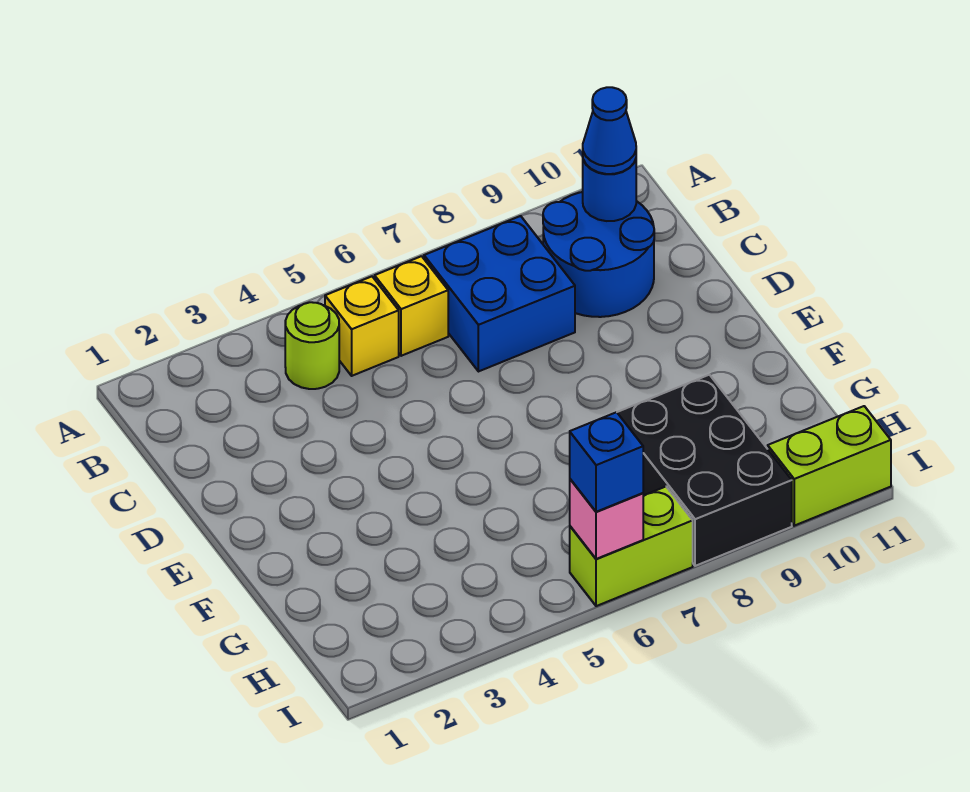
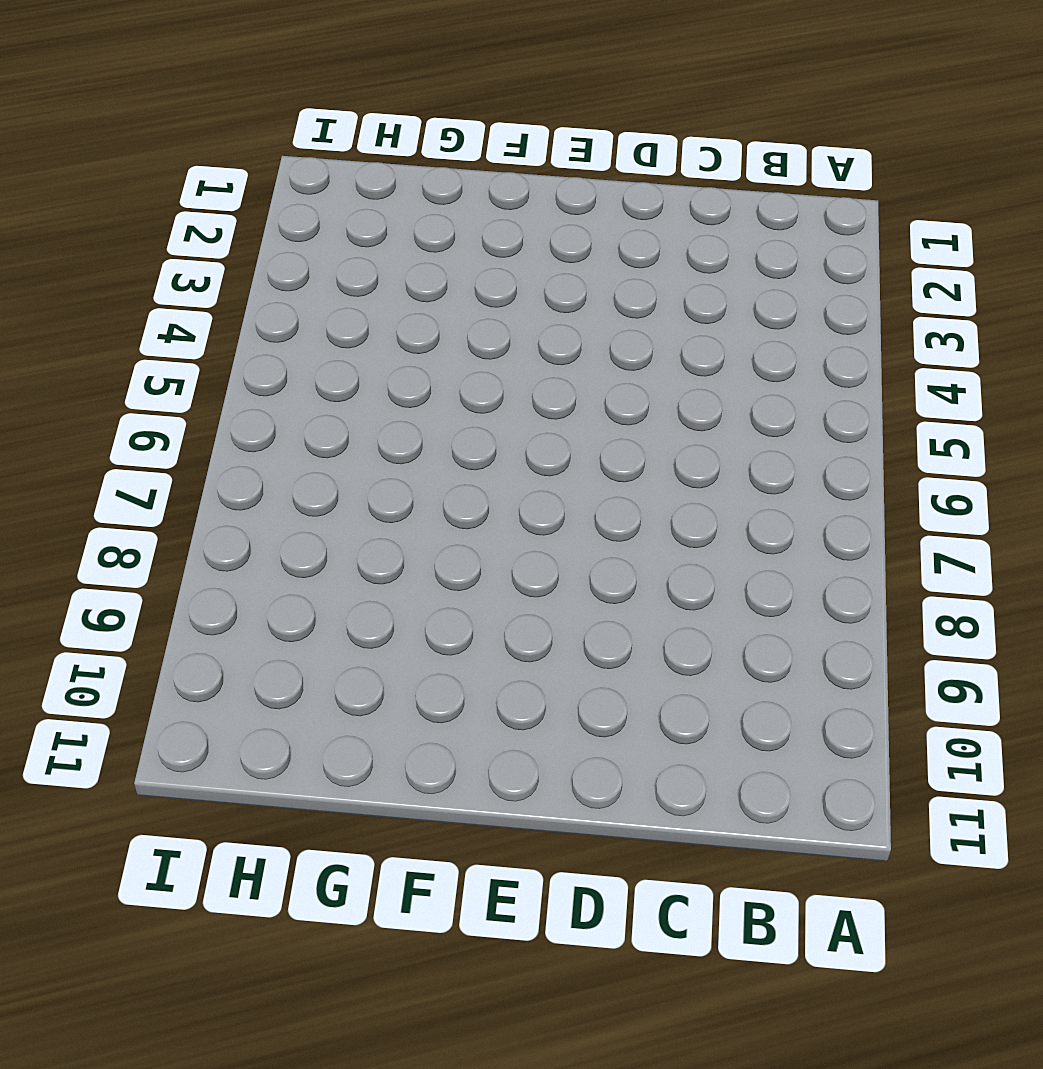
none -> lime round brick B4 level 1
none -> yellow brick B5 level 1
none -> yellow brick B6 level 1

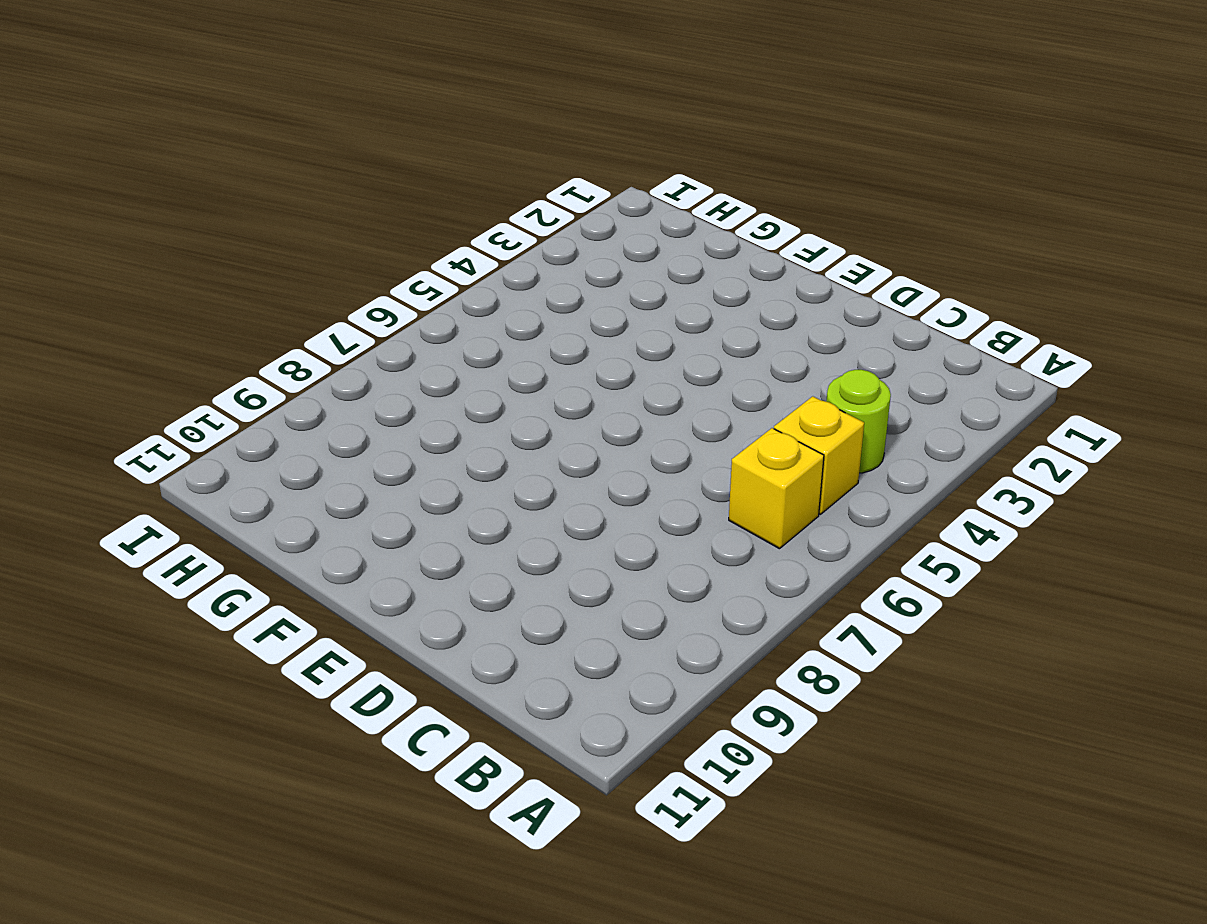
none -> blue brick B7:C8 level 1
none -> blue round brick B9:C10 level 1
none -> black brick G8:I9 level 1

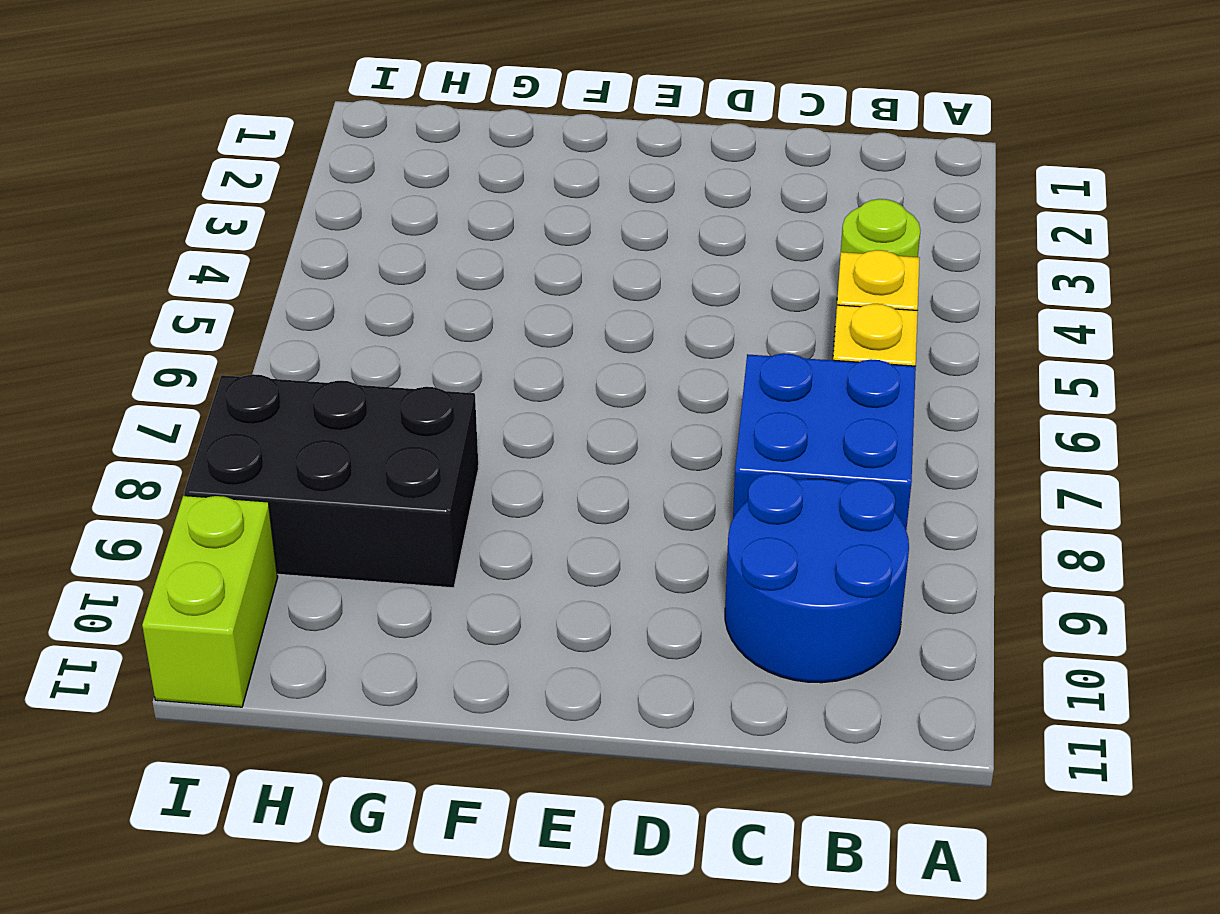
none -> lime brick I6:I7 level 1
none -> blue round brick B10 level 2
none -> pink brick I6 level 2

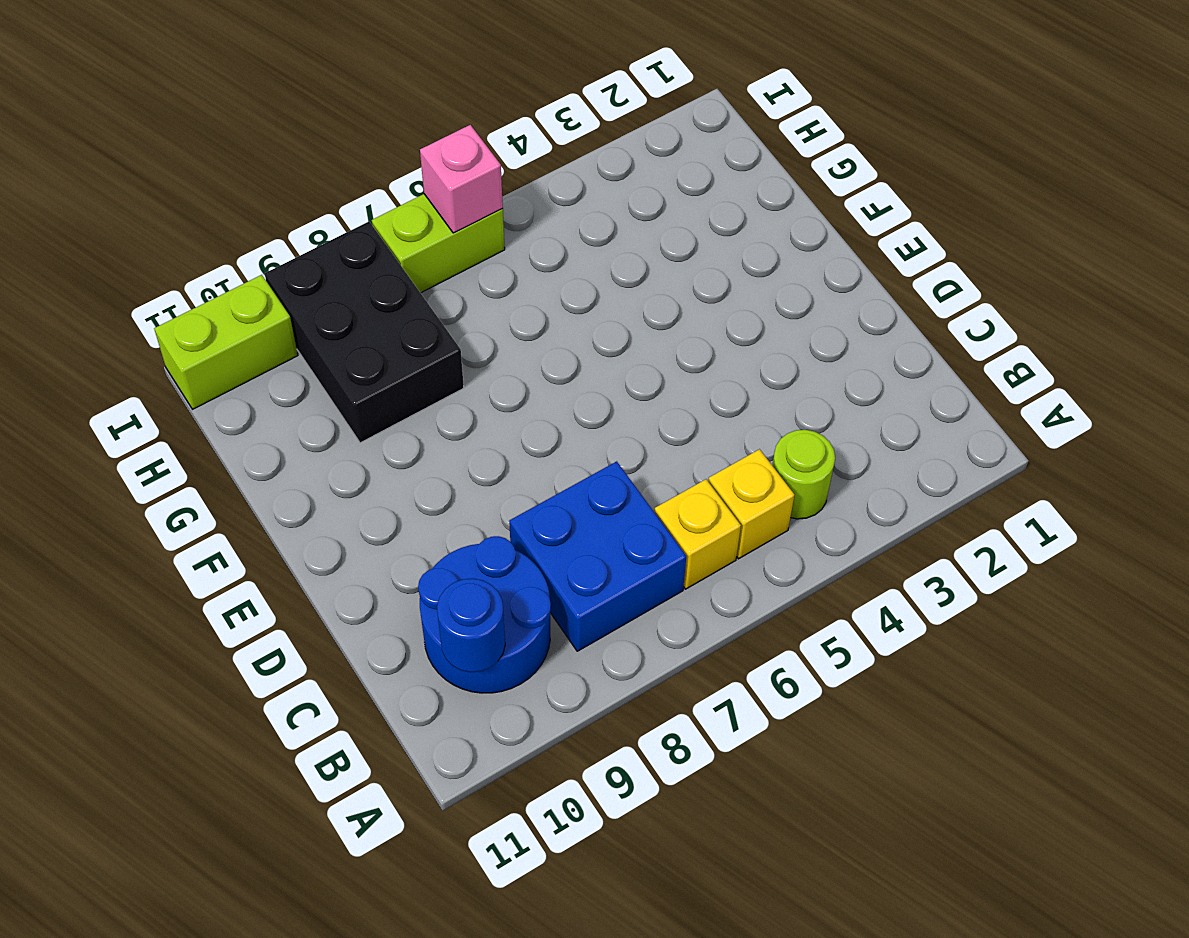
none -> blue cone B10 level 3
none -> blue brick I6 level 3

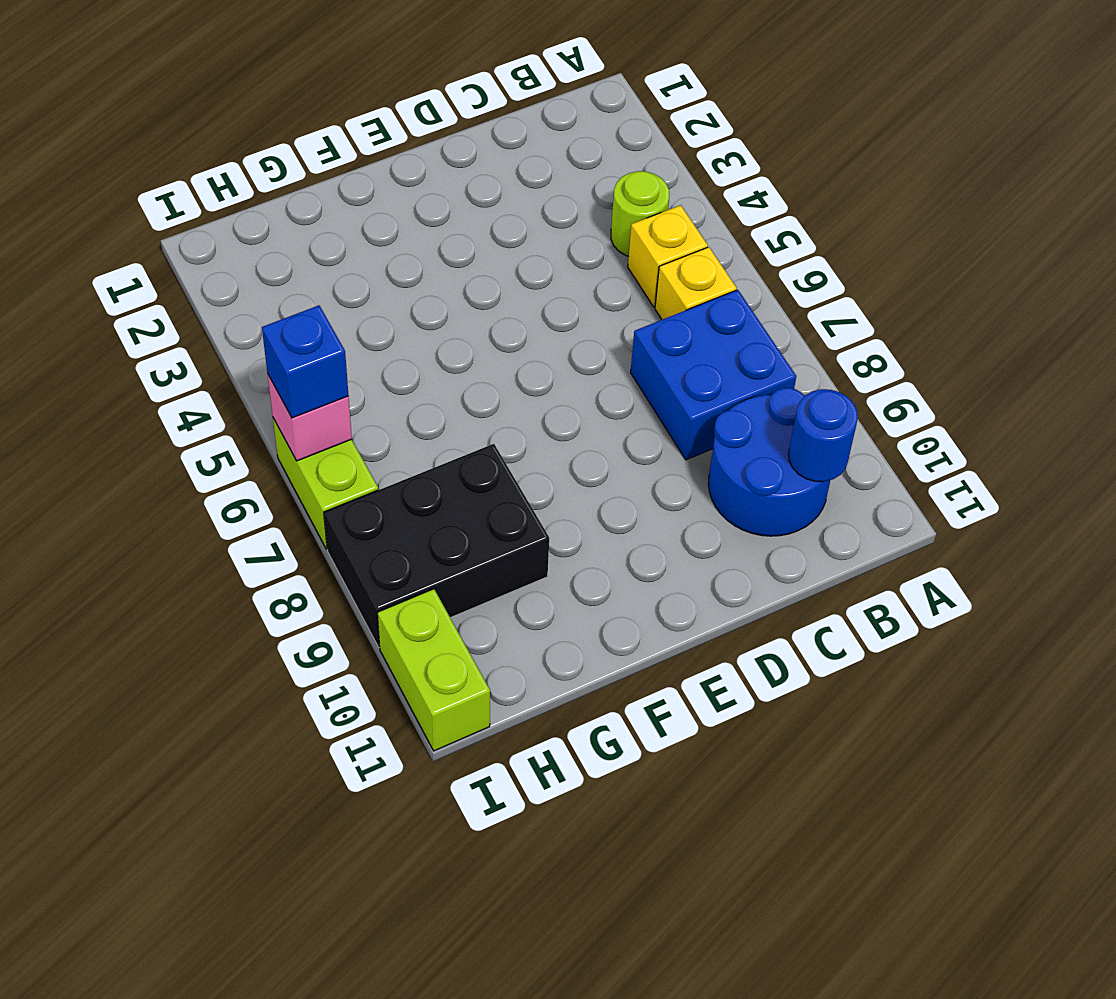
none -> blue cone B10 level 3

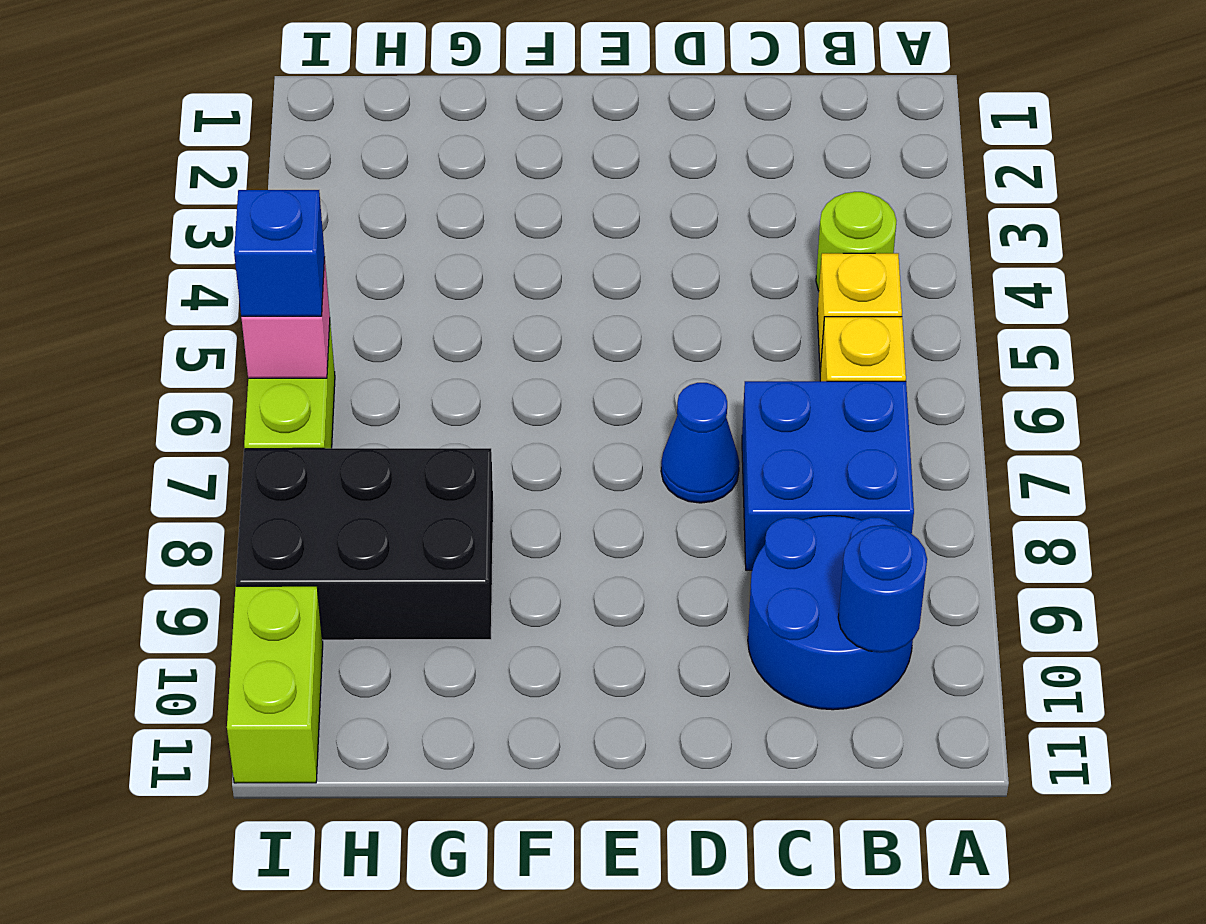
blue cone D7 level 1 -> blue cone B10 level 3

